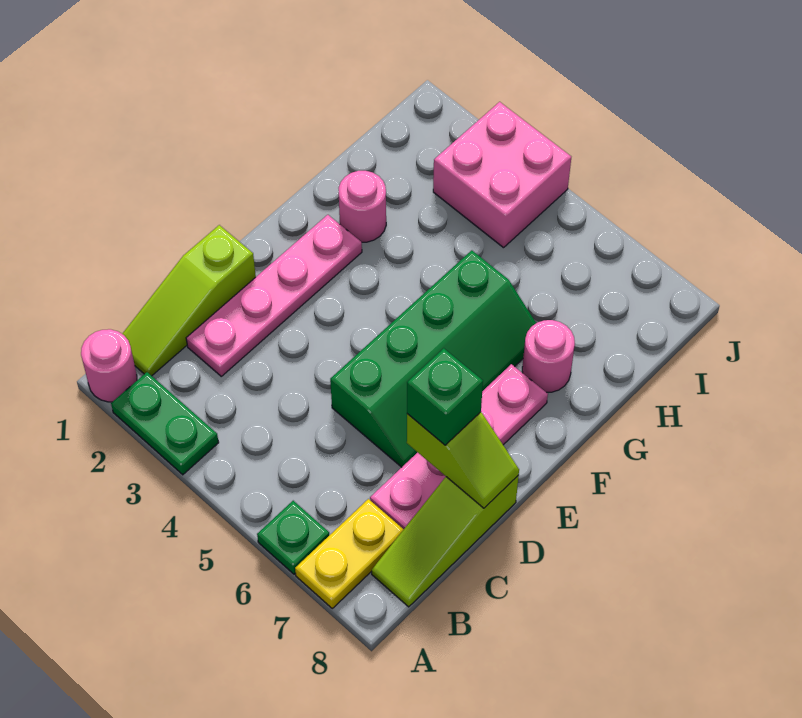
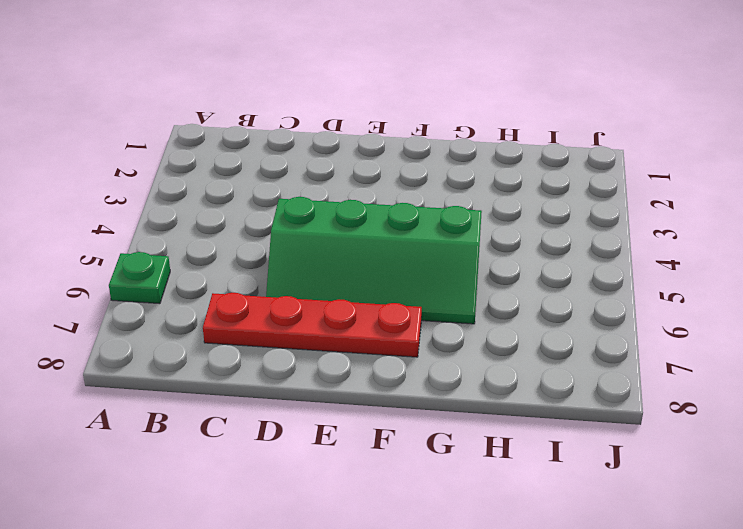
red plate C7:F7 level 1 -> pink plate C7:F7 level 1
none -> pink round brick A1 level 1
none -> green plate A2:A3 level 1
none -> yellow plate A7:B7 level 1

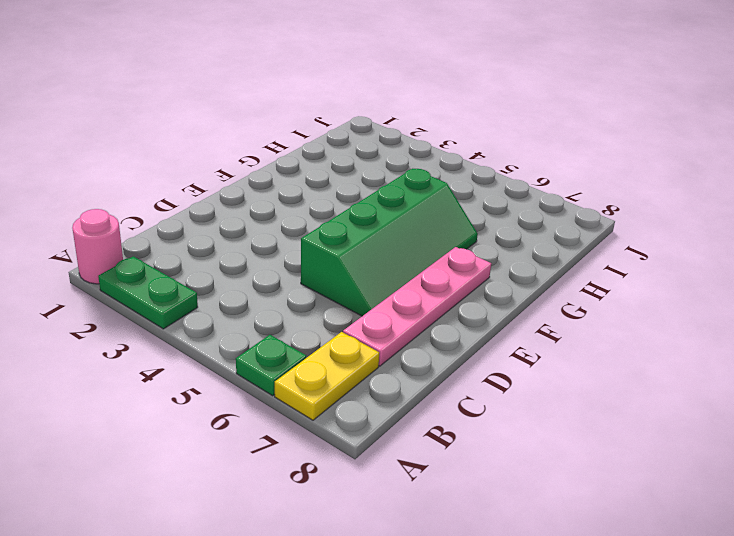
none -> lime slope B1:D1 level 1 top D
none -> lime slope B8:D8 level 1 top D
none -> pink plate C2:F2 level 1

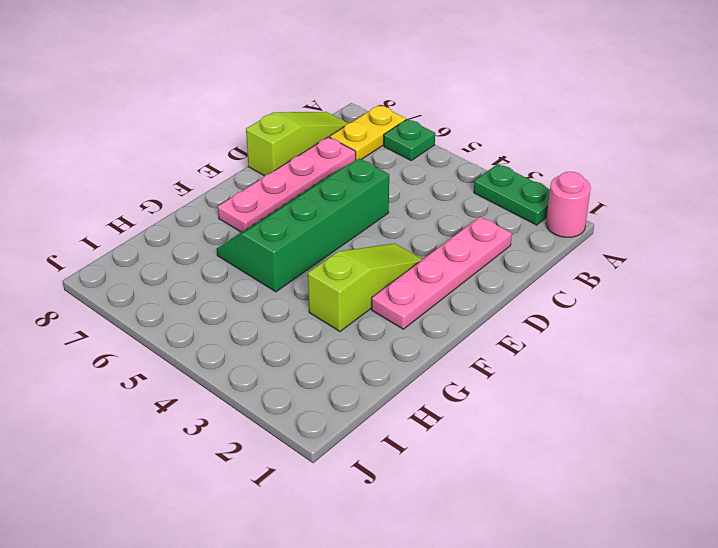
lime slope E3:G3 level 1 top G -> lime slope B1:D1 level 1 top D
none -> pink round brick G2 level 1
none -> pink round brick G7 level 1
none -> pink brick I3:J4 level 1

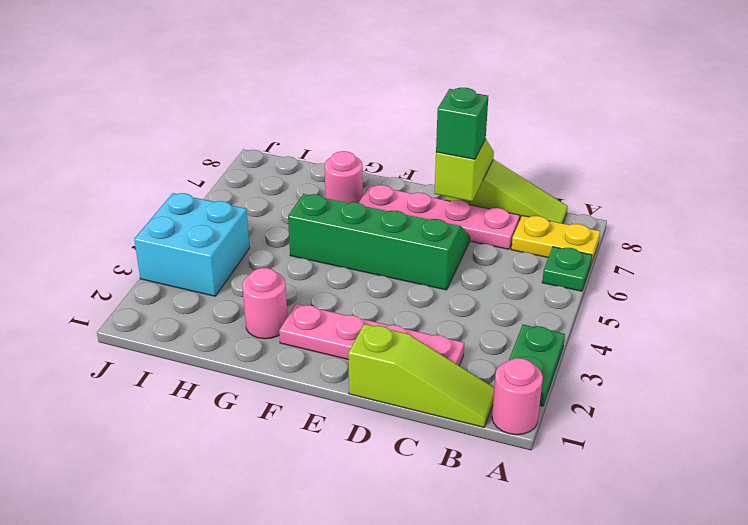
cyan brick I3:J4 level 1 -> pink brick I3:J4 level 1

